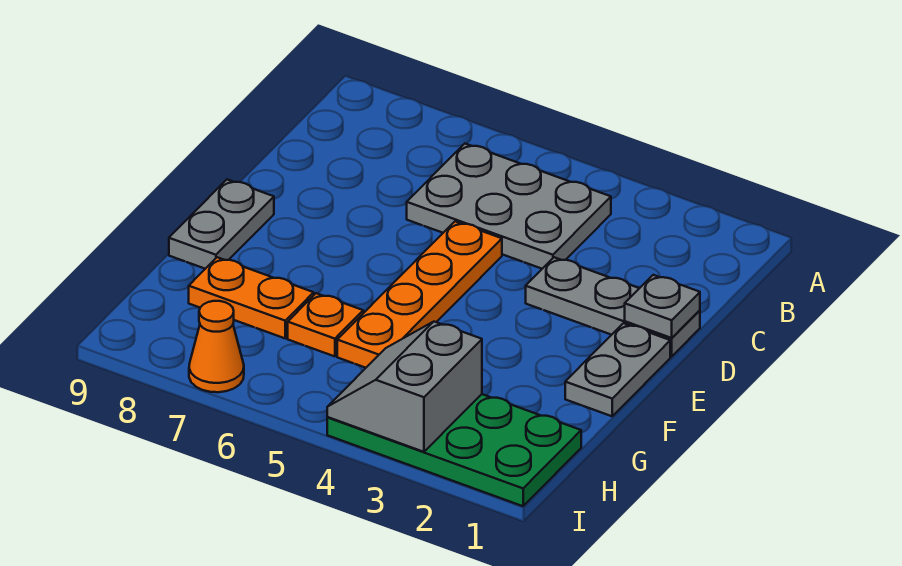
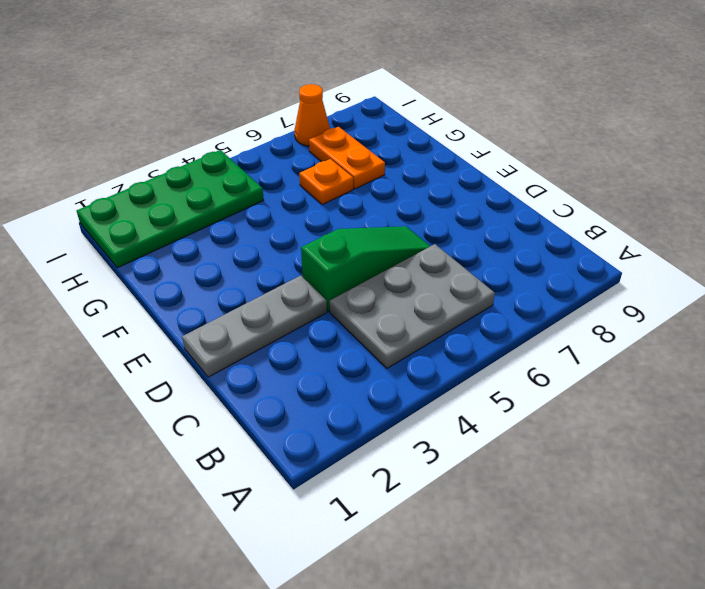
green slope D4:D6 level 1 top 4 -> orange plate D5:G5 level 1
orange plate G7:H7 level 1 -> orange plate G7:G8 level 1
none -> grey plate E1:F1 level 1
none -> grey plate E9:F9 level 1

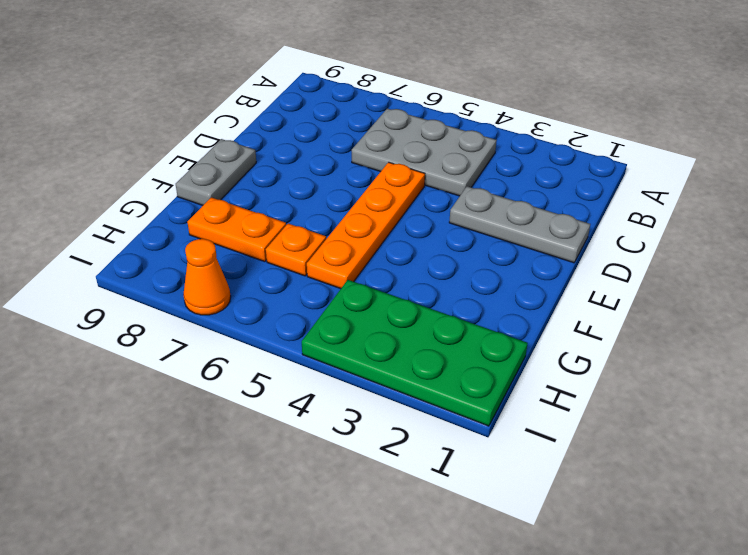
none -> grey plate E1:F1 level 1
none -> grey plate D1 level 2

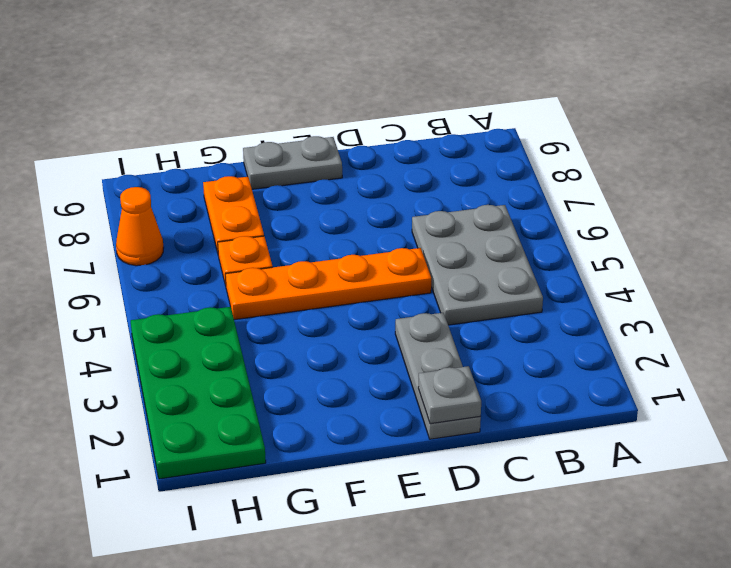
none -> grey plate E1:F1 level 1
none -> grey slope H3:I4 level 2 top 3

